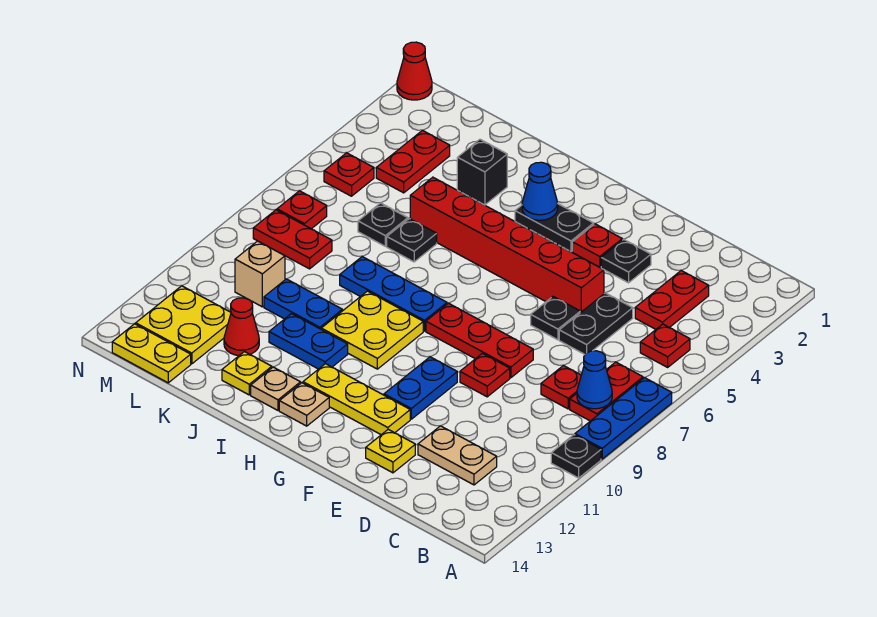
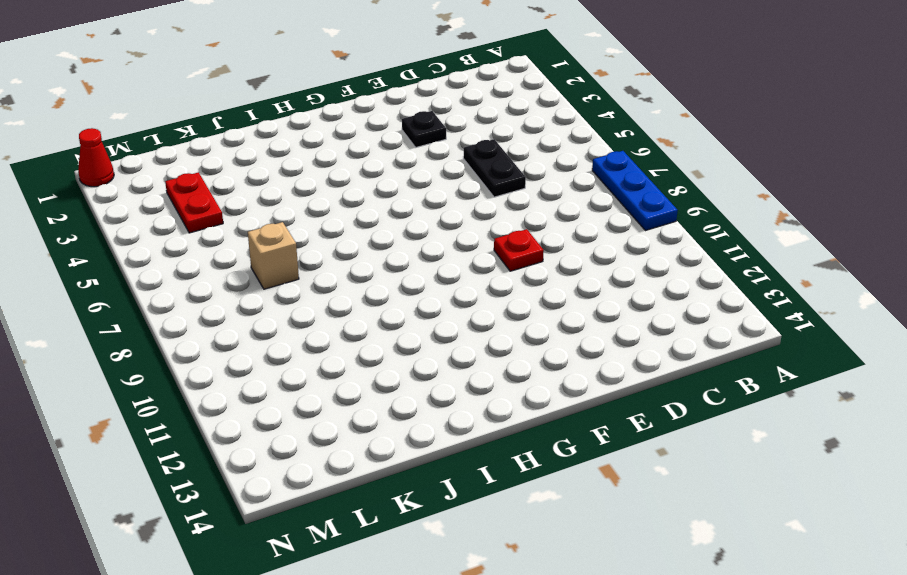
tan brick K7 level 1 -> tan brick L10 level 1
none -> black plate A10 level 1
none -> red plate B5 level 1
none -> red plate B7:B8 level 1
none -> red plate C3:C4 level 1

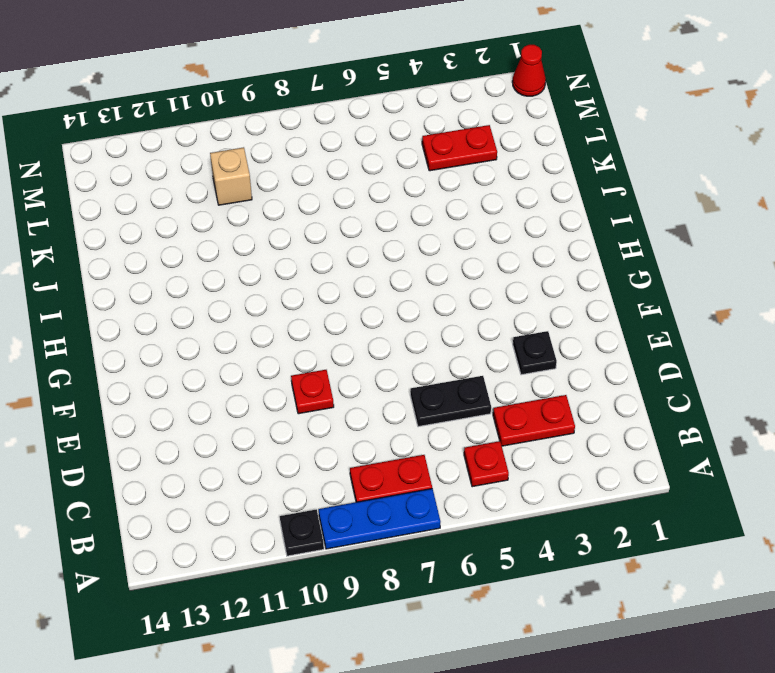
none -> red plate C8 level 1
none -> tan plate C12:D12 level 1
none -> red brick E5:J5 level 1
none -> black plate E6 level 1

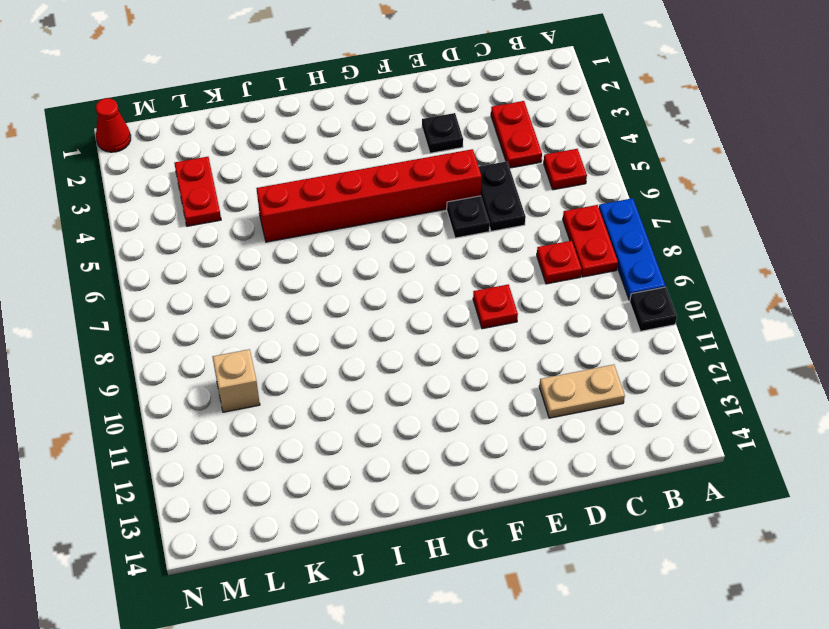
none -> red plate E8:G8 level 1
none -> yellow plate E13 level 1
none -> red plate F3 level 1
none -> blue plate F10:F11 level 1

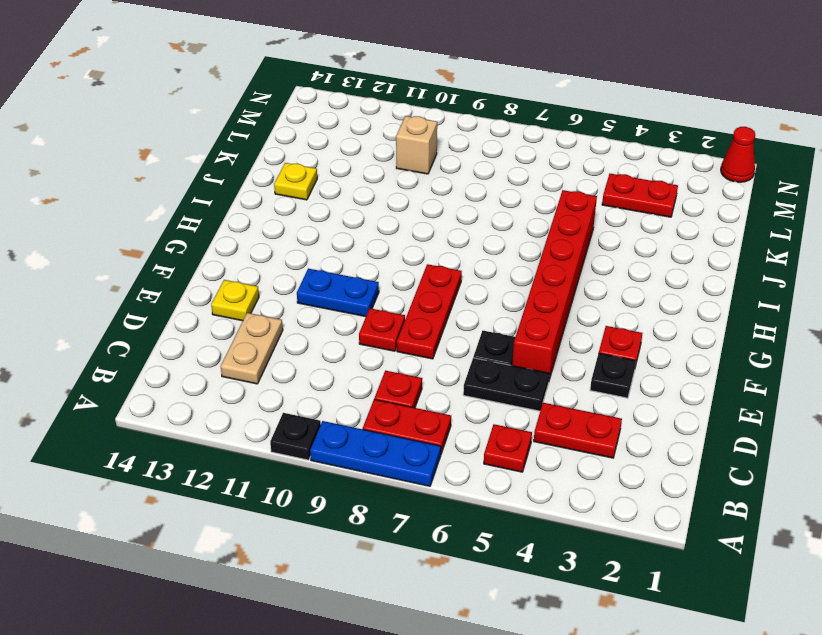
none -> yellow plate F12:H12 level 1
none -> black plate G3:H3 level 1
none -> blue plate H8:J8 level 1
none -> yellow plate H9:I10 level 1

